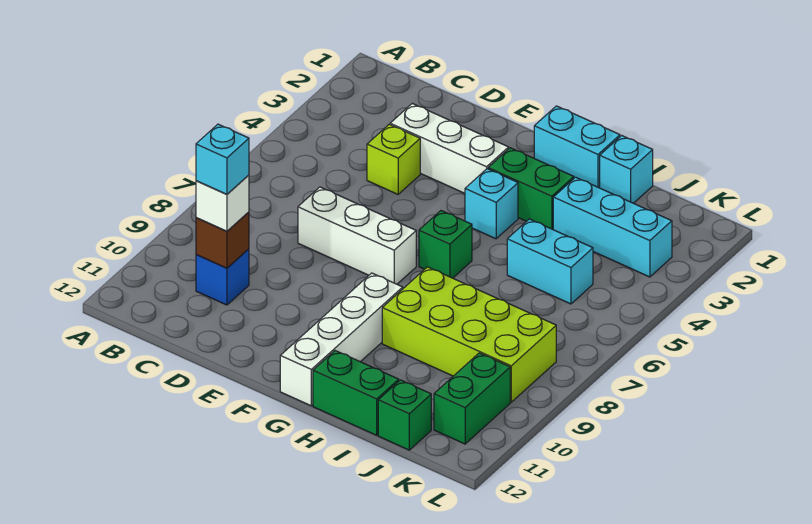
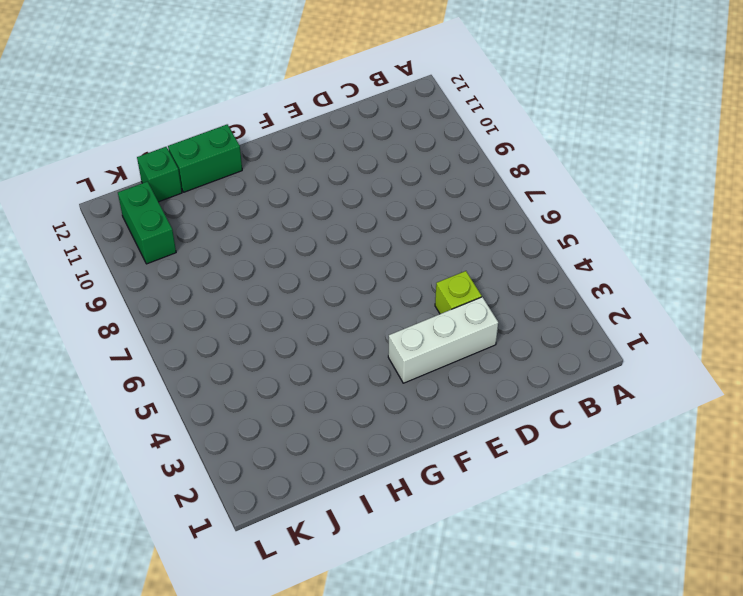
none -> blue brick C10 level 1
none -> white brick D7:F7 level 1
none -> cyan brick G1:H1 level 1

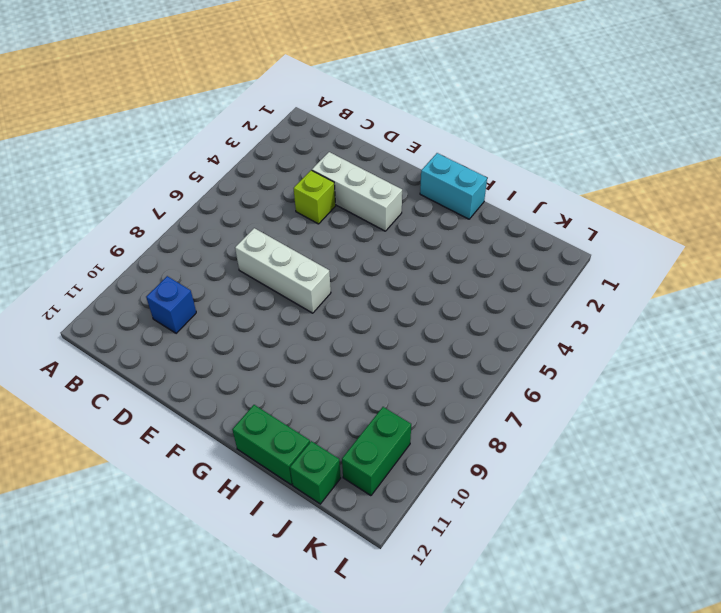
none -> green brick G3:H3 level 1
none -> cyan brick G4 level 1
none -> green brick G6 level 1

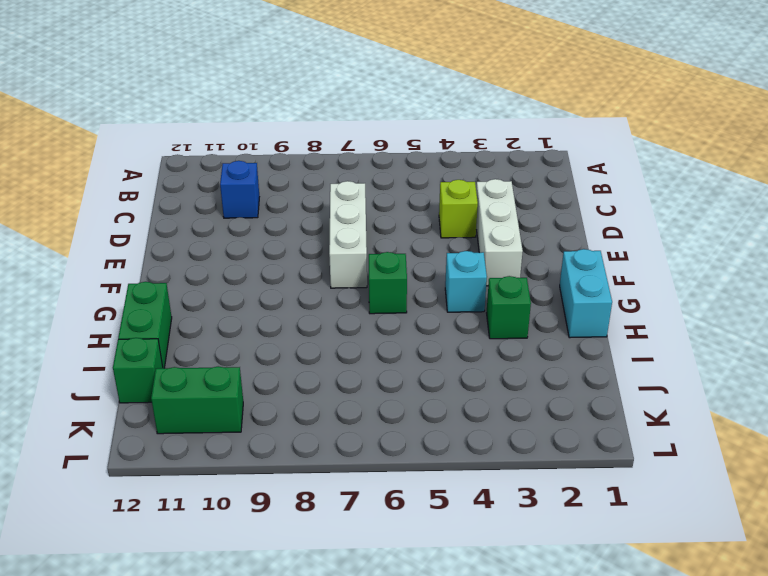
green brick H3 level 1 -> green brick G3:H3 level 1
none -> white brick G9:G12 level 1
none -> lime brick H8:K9 level 1
none -> cyan brick I1 level 1

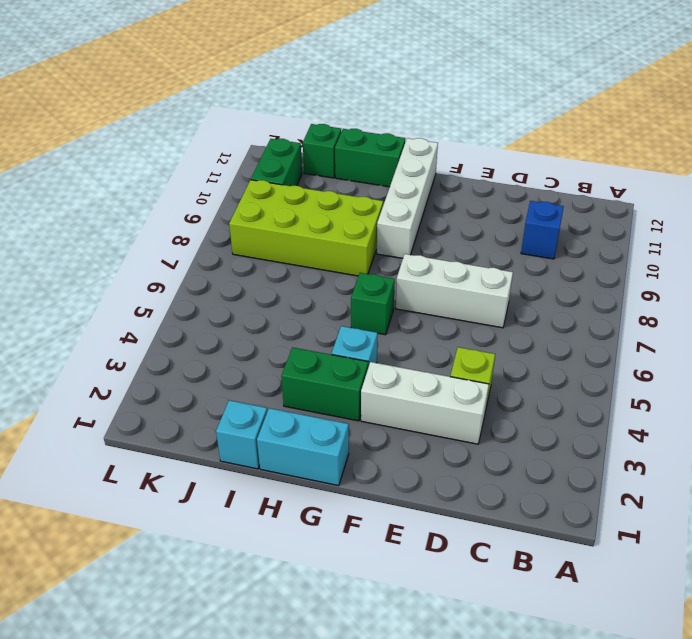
none -> cyan brick I3:K3 level 1
none -> cyan brick I5:J5 level 1
none -> brown brick C10 level 2

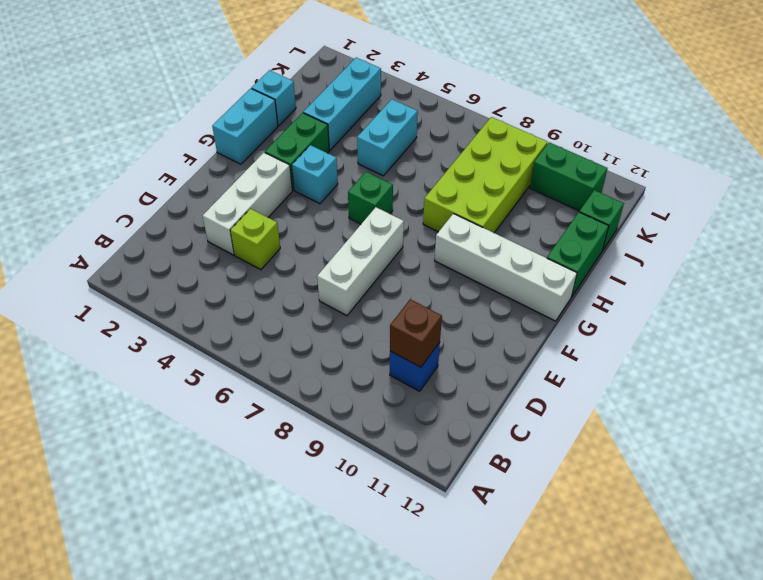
none -> white brick C10 level 3
none -> cyan brick C10 level 4

